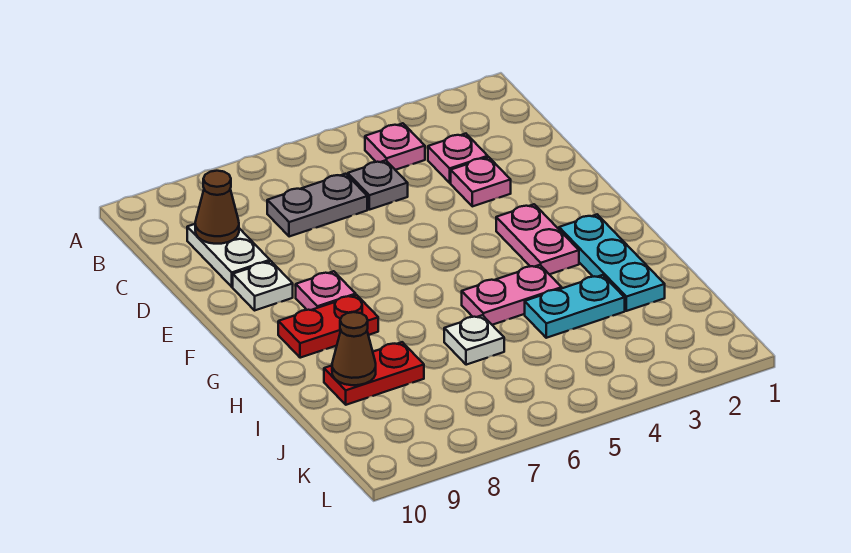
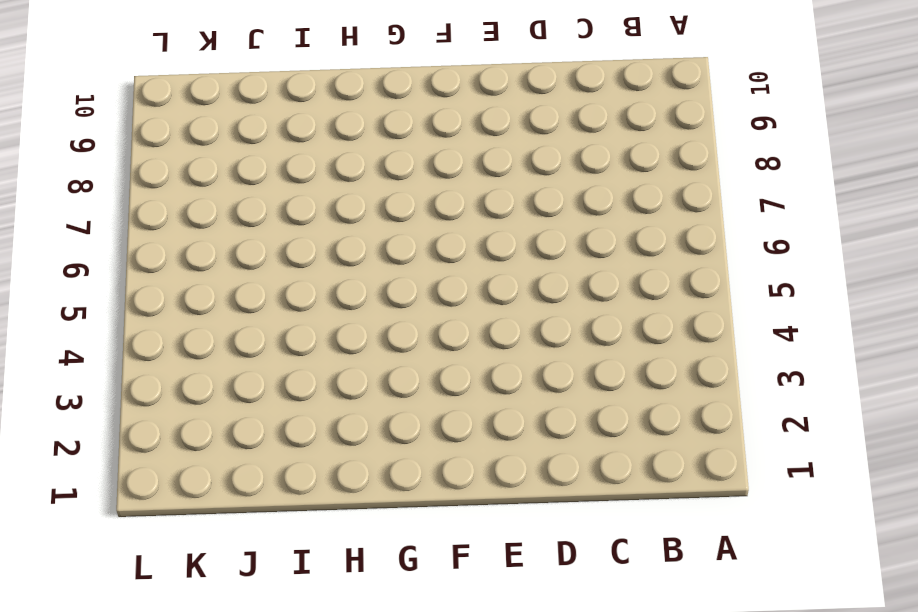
none -> pink plate B4 level 1
none -> pink plate C3 level 1
none -> grey plate C5 level 1

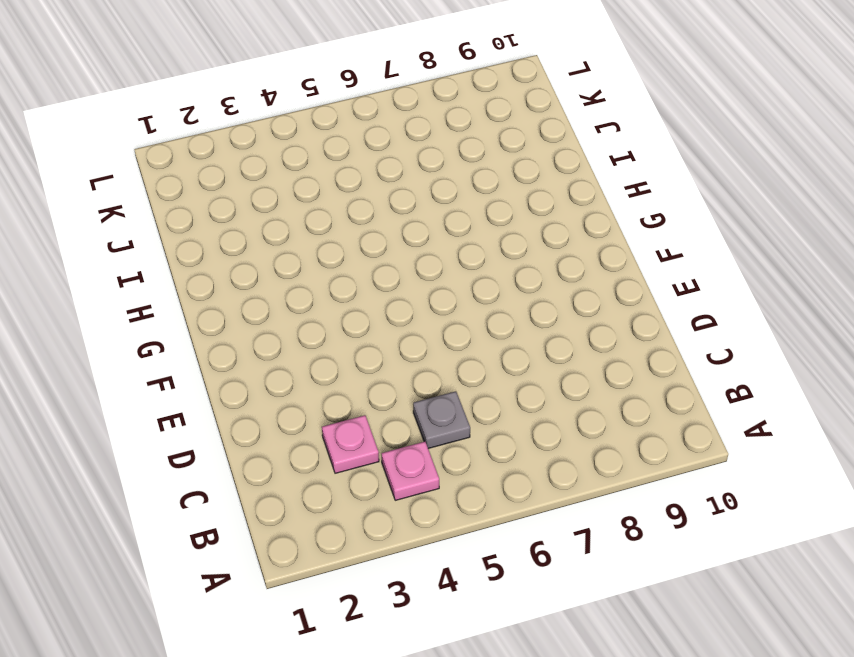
none -> grey plate C6:C7 level 1
none -> white plate C9:D9 level 1
none -> pink plate D3 level 1

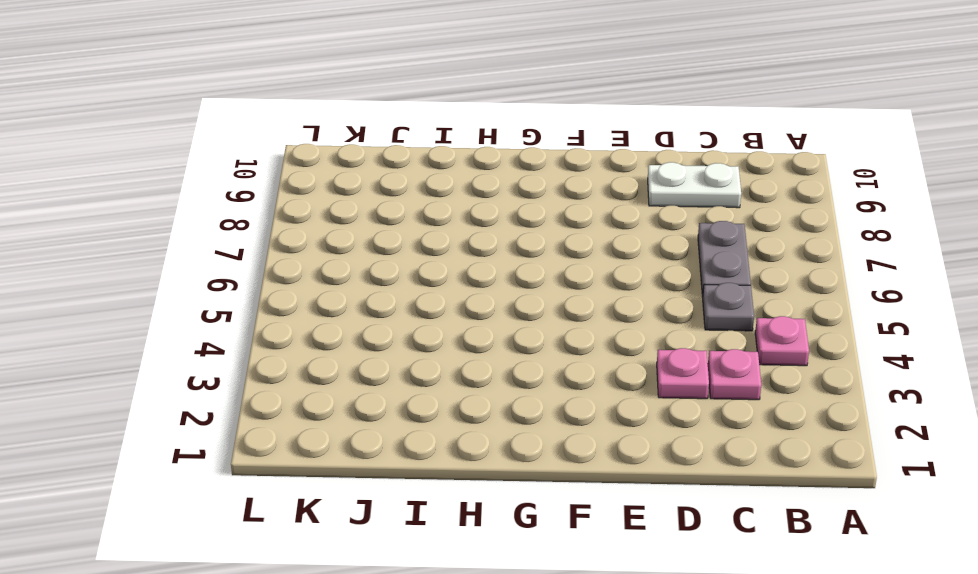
none -> white plate E9 level 1
none -> pink plate F3:G3 level 1
none -> pink plate F8 level 1

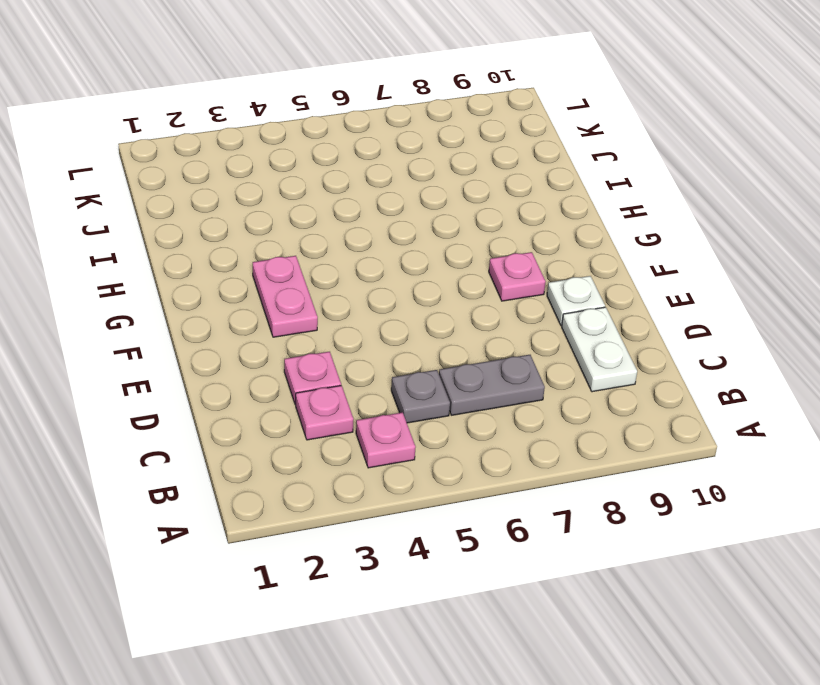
none -> cyan plate G2:I2 level 1
none -> red plate G8:G9 level 1
none -> pink plate H4:H5 level 1

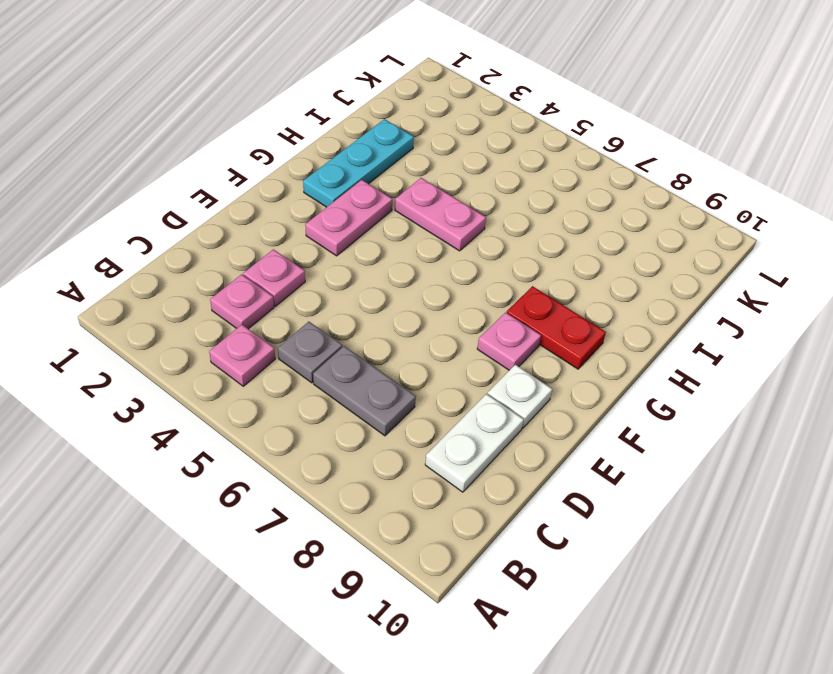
none -> cyan plate I3:I4 level 1
none -> white plate I6 level 1
none -> red plate I8:I9 level 1

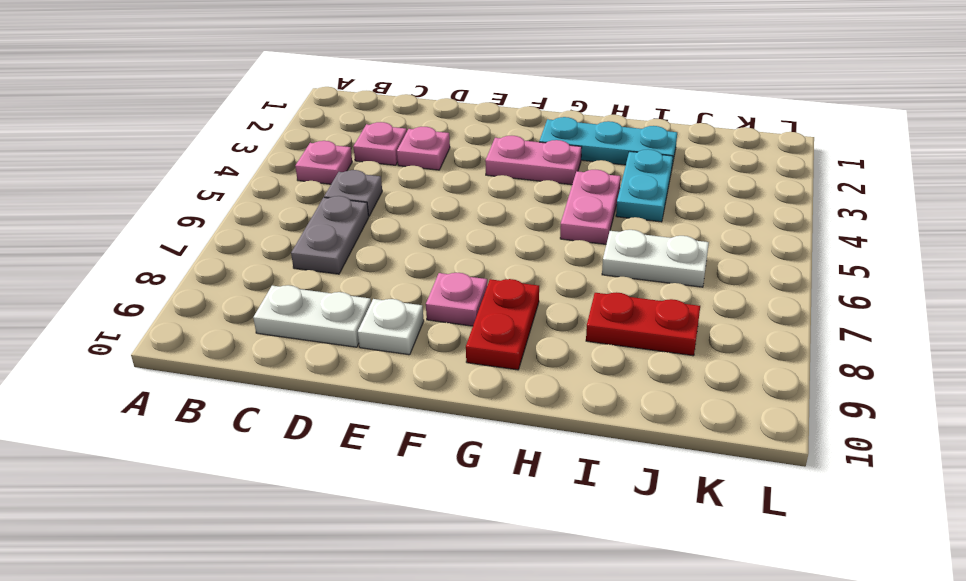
white plate I6:J6 level 1 -> white plate I6 level 1
red plate I8:J8 level 1 -> red plate I8:I9 level 1
none -> brown cone C9 level 2
none -> brown cone I9 level 2

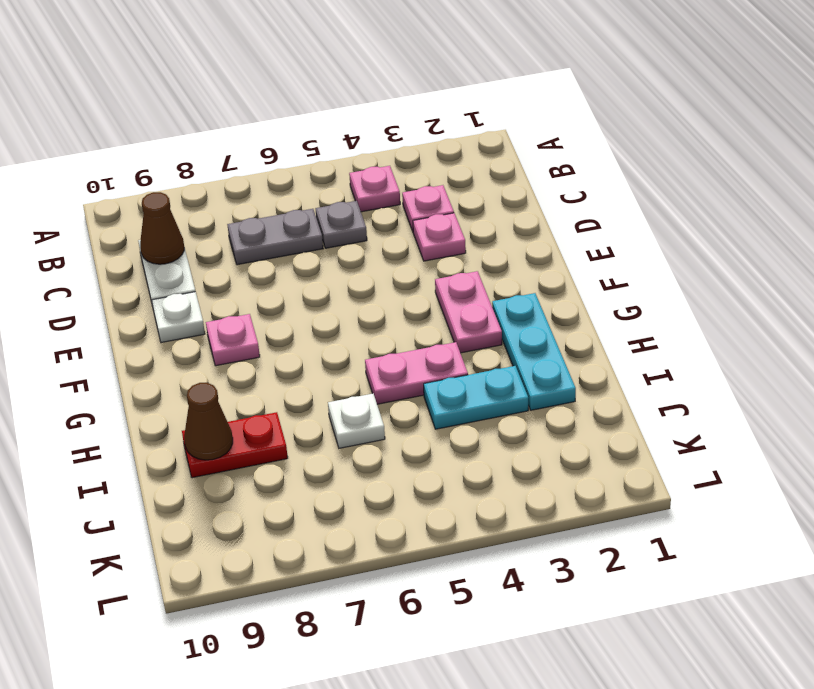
none -> red plate G8:G9 level 1

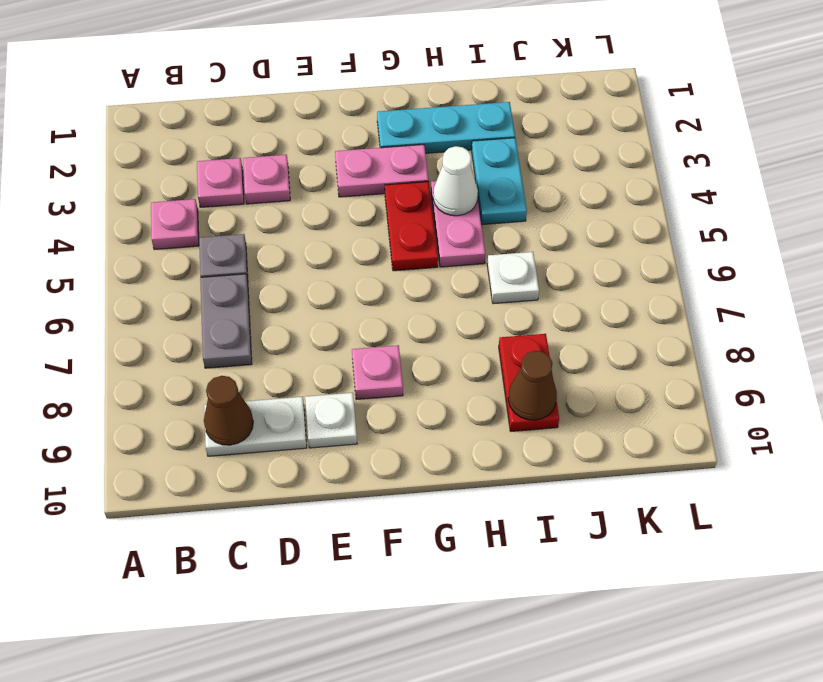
red plate G4:G5 level 1 -> red plate G8:G9 level 1
white cone H4 level 2 -> none

